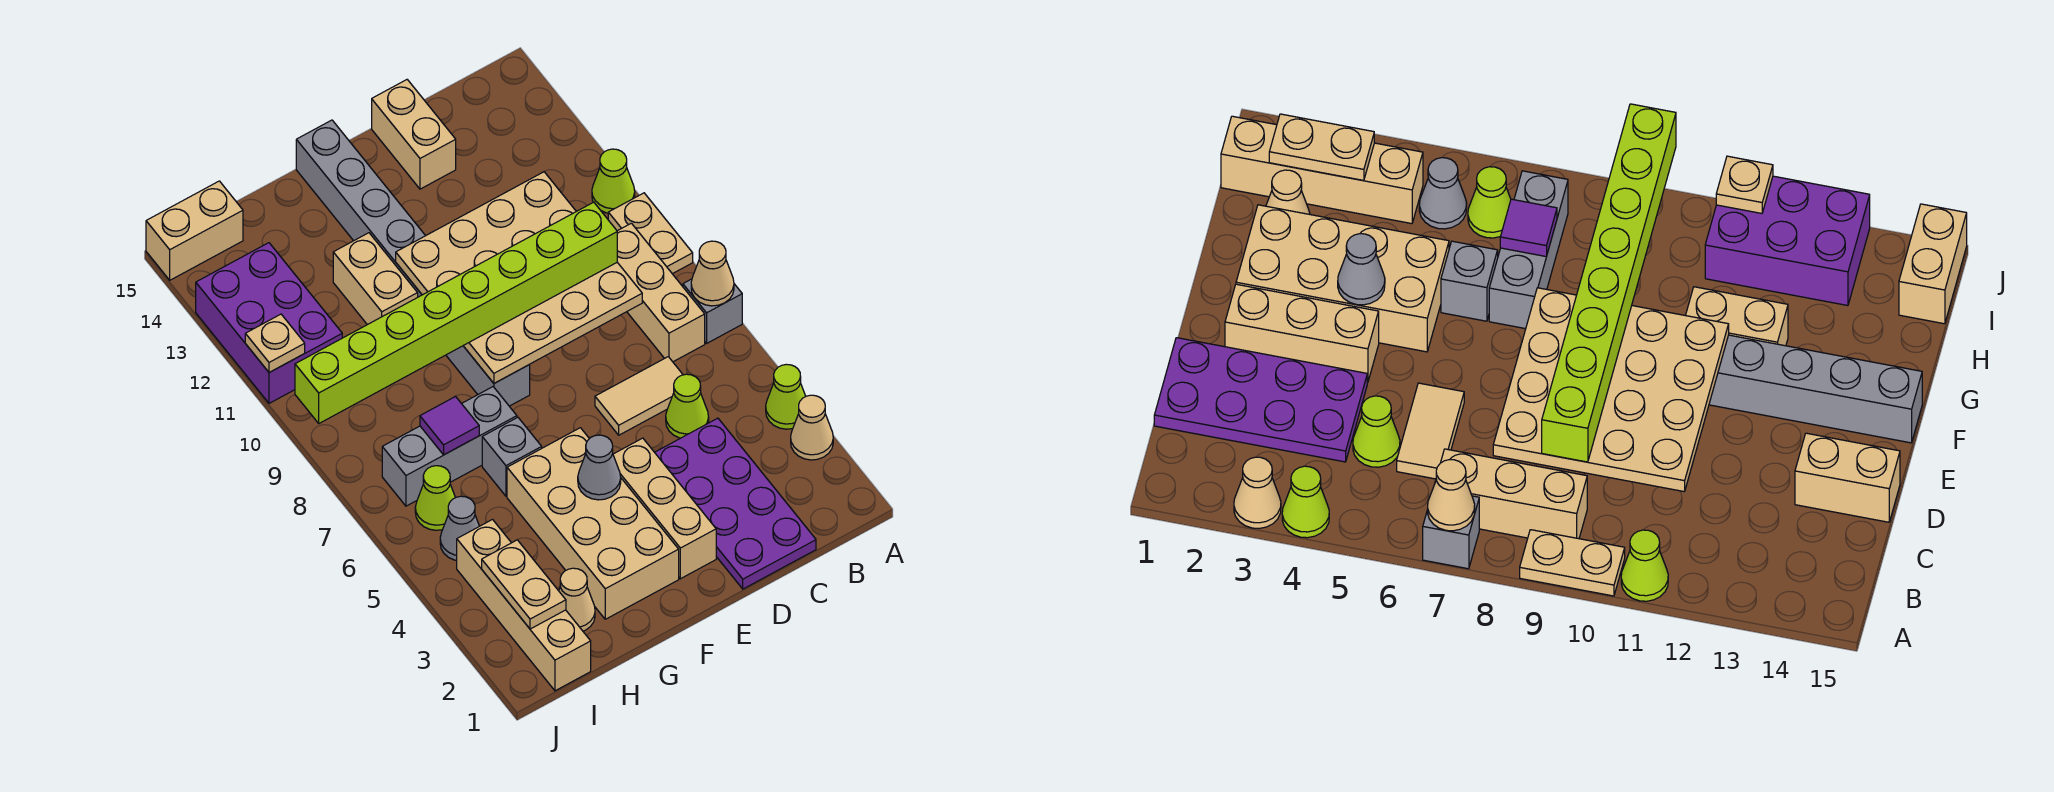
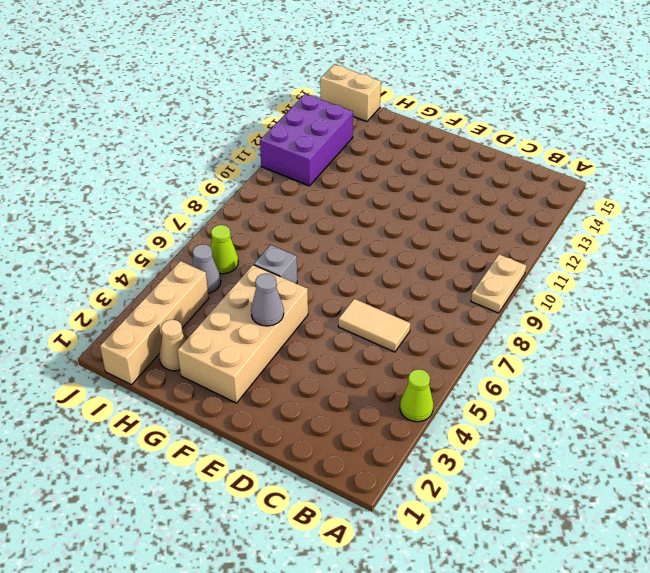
none -> tan cone A3 level 1
none -> grey brick A7 level 1
none -> lime cone A11 level 1

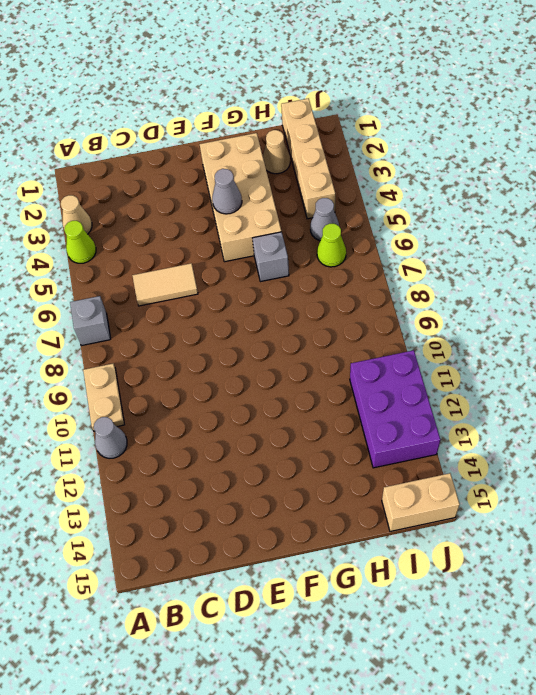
grey cone A11 level 1 -> lime cone A11 level 1
none -> tan brick B7:B9 level 1
none -> purple plate C1:D4 level 1
none -> lime cone C5 level 1

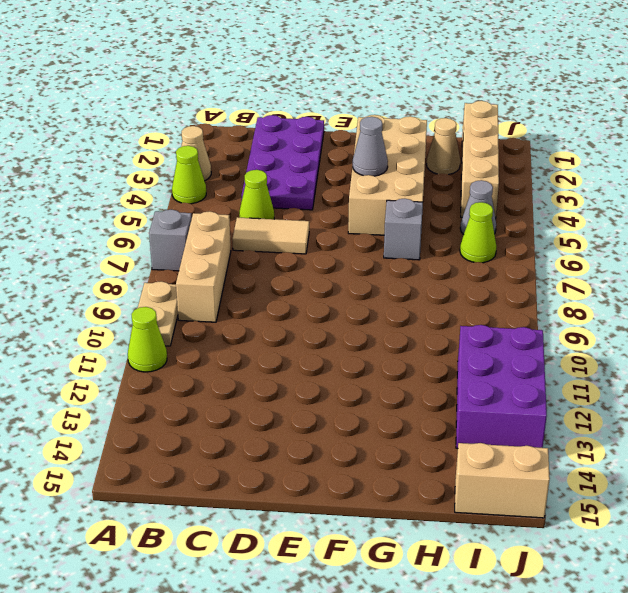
none -> tan brick D14:D15 level 1
none -> tan brick E2:E4 level 1
none -> grey brick F8:F15 level 1

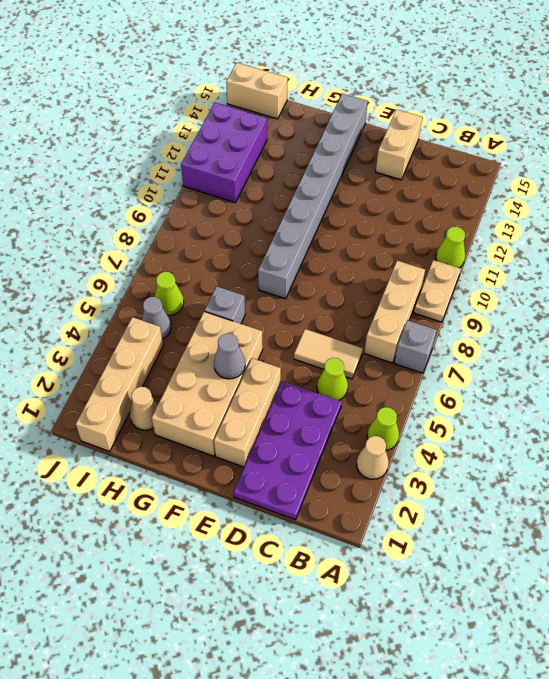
none -> grey brick G7:I7 level 1
none -> tan brick G11:G12 level 1
none -> tan cone A7 level 2

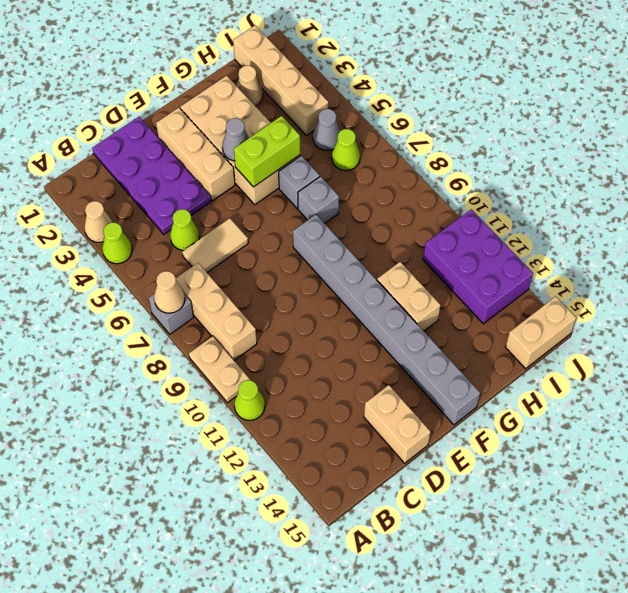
lime brick F5:G5 level 2 -> none
grey brick G7 level 1 -> grey brick G7:I7 level 1
none -> tan plate C8:F11 level 2
none -> purple tile H7 level 2
none -> tan plate I2:I3 level 2

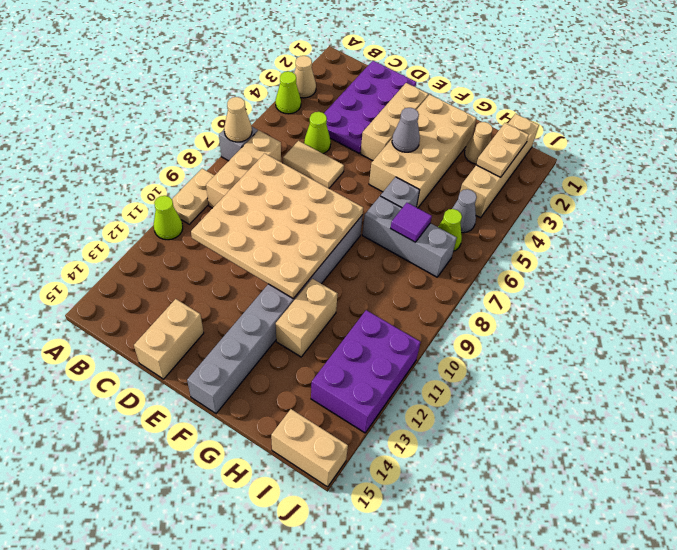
none -> tan plate J11 level 2
none -> lime brick C9:J9 level 3

